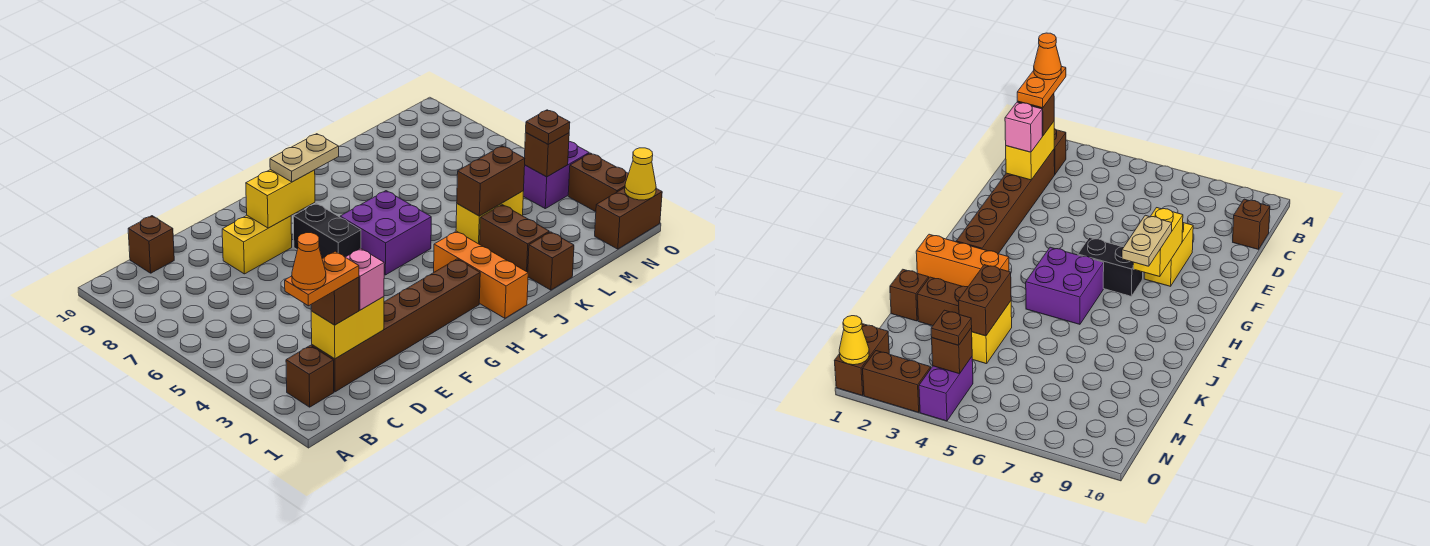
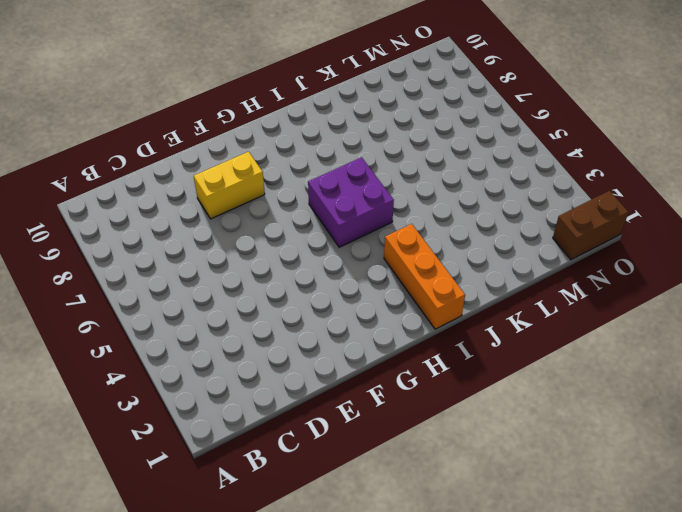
none -> brown brick B2 level 1
none -> brown brick C2:H2 level 1
none -> brown brick C10 level 1

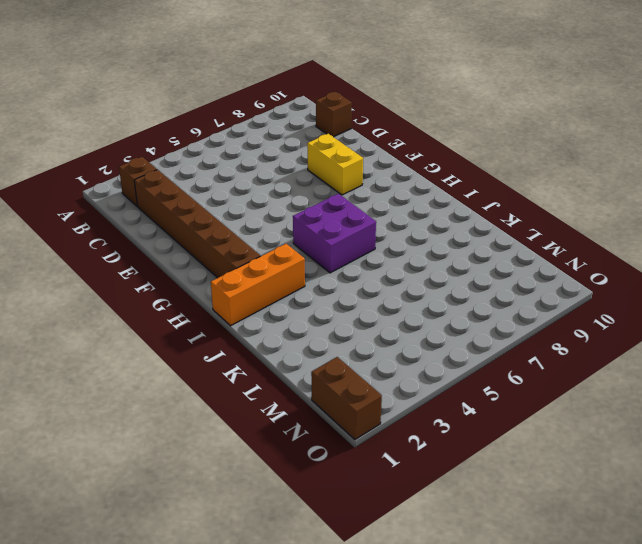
none -> black brick G6:G7 level 1
none -> brown brick K1 level 1
none -> brown brick K2:K3 level 1

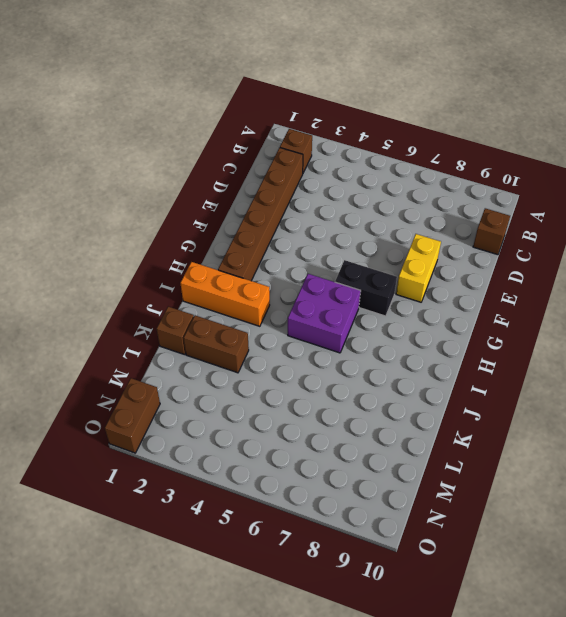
none -> yellow brick K4:L4 level 1
none -> purple brick N4:O4 level 1
none -> brown brick O2:O3 level 1

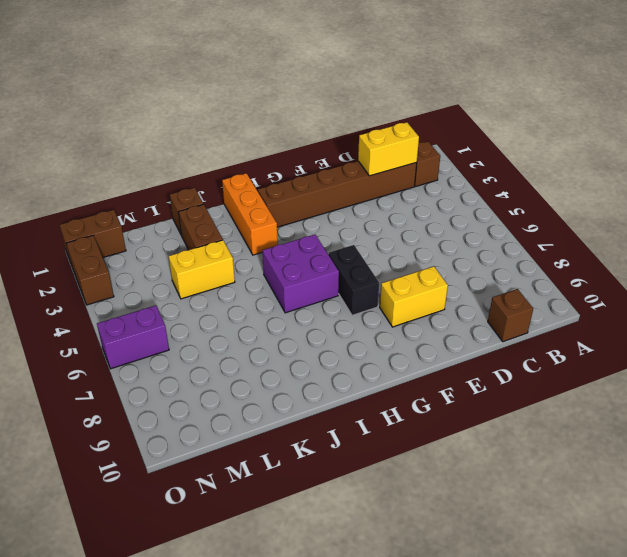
purple brick N6:O6 level 1 -> purple brick N4:O4 level 1
none -> yellow brick F8:G8 level 2
none -> brown brick K4:L4 level 2
none -> brown brick N4 level 2

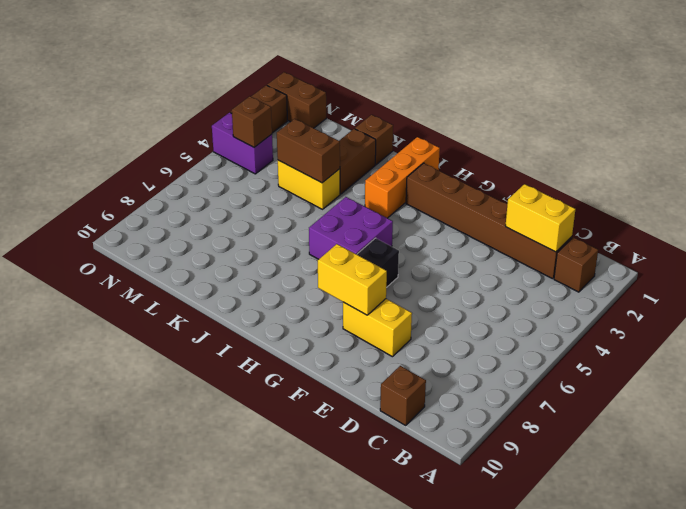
none -> yellow cone O1 level 2
none -> brown brick C2 level 3
none -> pink brick D2 level 3

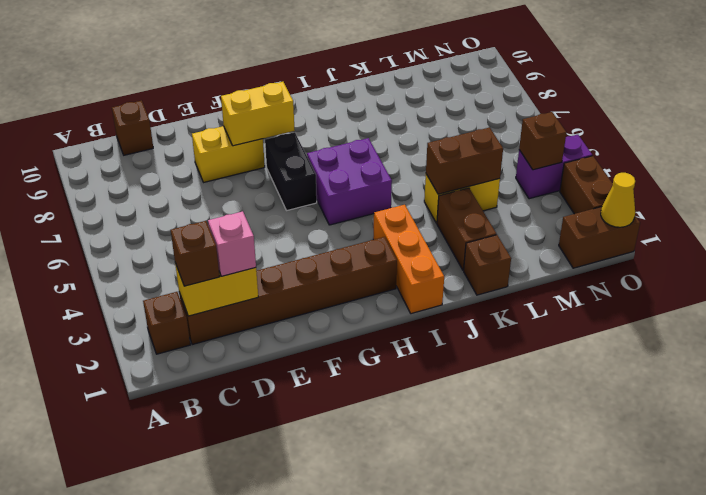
none -> tan plate G8:H8 level 3
none -> brown plate N4 level 3
none -> orange plate B2:C2 level 4

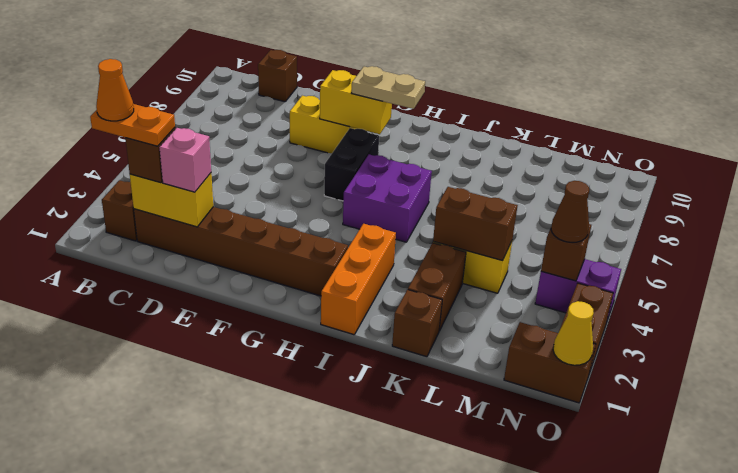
brown cone N4 level 3 -> brown plate N4 level 3

